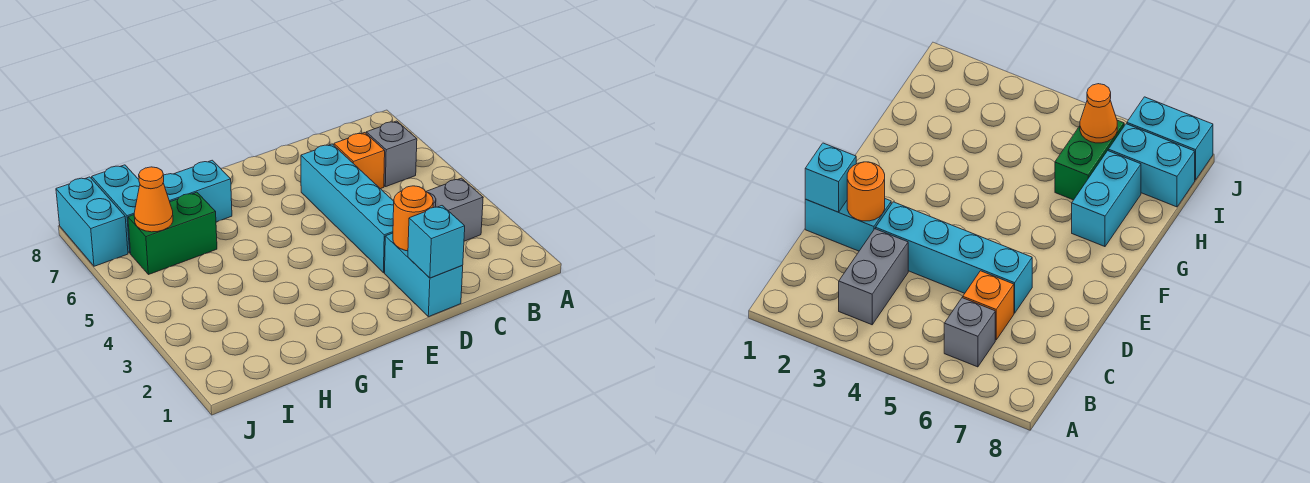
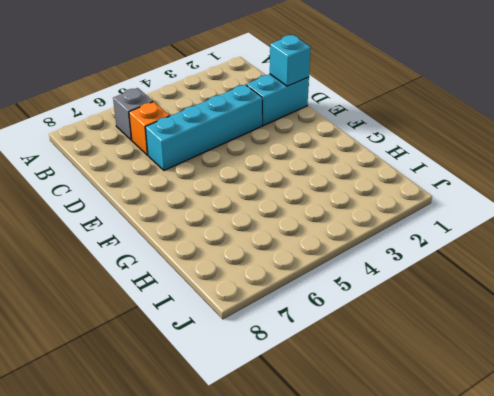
none -> grey brick B3:C3 level 1
none -> cyan brick G7:H7 level 1
none -> green brick H6:I6 level 1

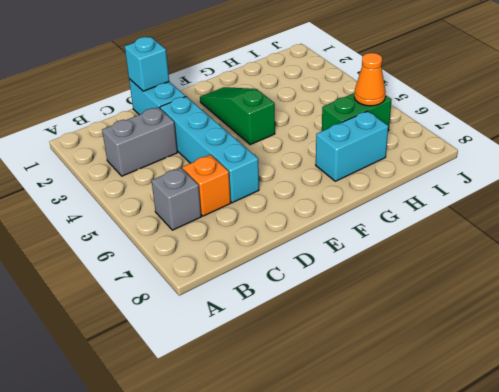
green slope F2:F4 level 1 top 4 -> none
none -> cyan brick I7:I8 level 1
none -> cyan brick J7:J8 level 1
none -> orange round brick D2 level 2

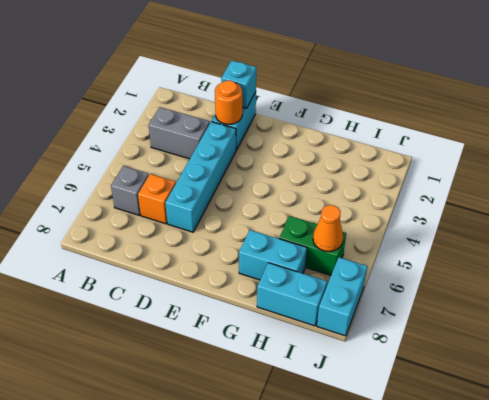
cyan brick H8:I8 level 1 -> cyan brick I7:I8 level 1

